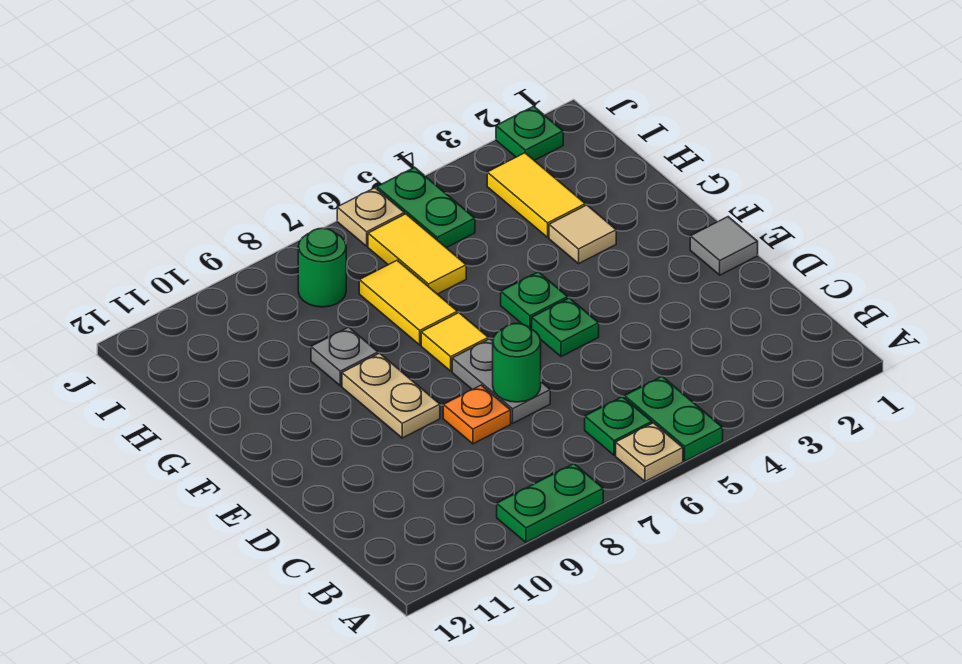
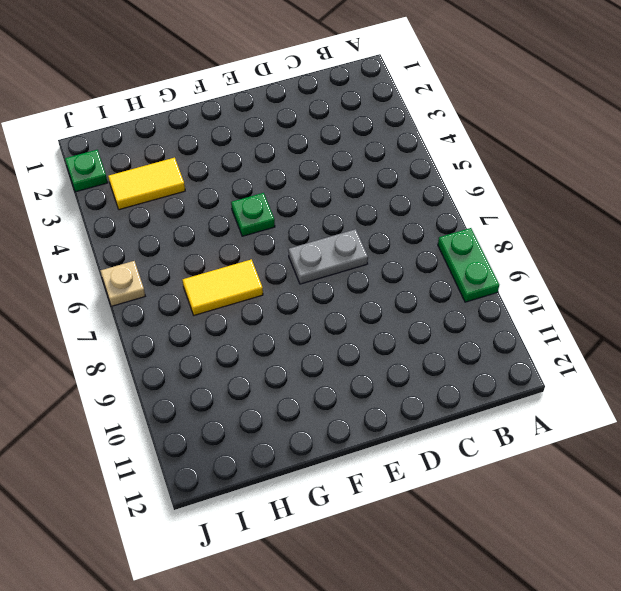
none -> green plate A5:B5 level 1
none -> tan plate A6 level 1
none -> green plate B6 level 1

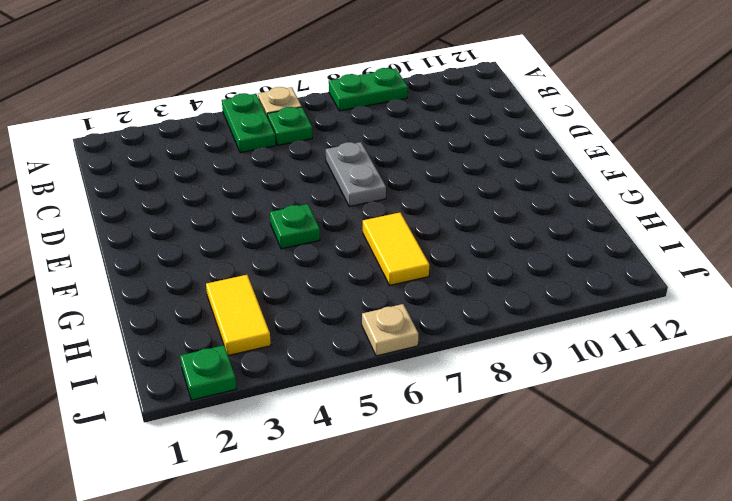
none -> orange plate D8 level 1
none -> grey tile E1 level 1
none -> green plate E5 level 1

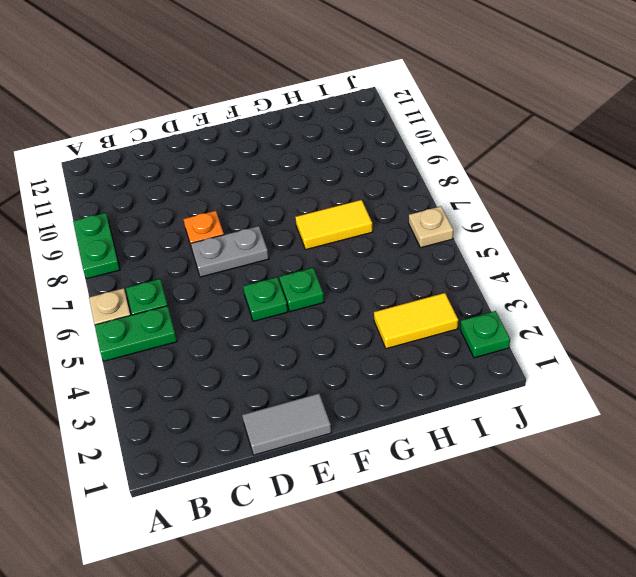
grey tile D1:E1 level 1 -> grey tile E1 level 1
none -> tan plate E9:F9 level 1
none -> yellow tile F7 level 1
none -> tan tile G3 level 1

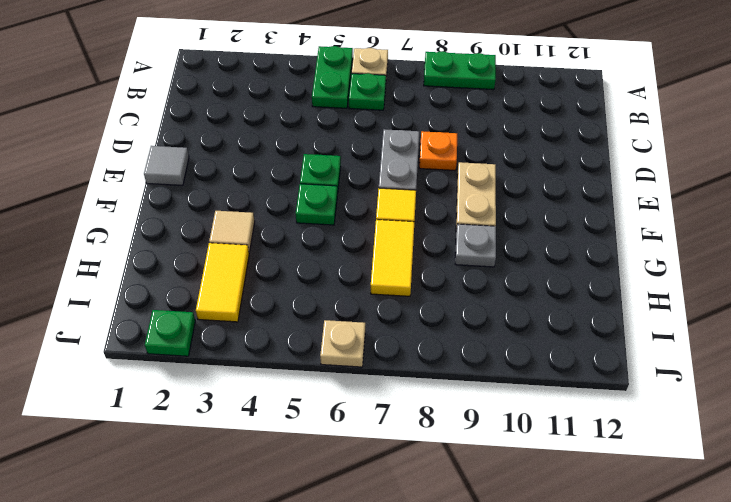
none -> yellow tile H6:I6 level 1
none -> green plate I5:J5 level 1
none -> green round brick I8 level 1

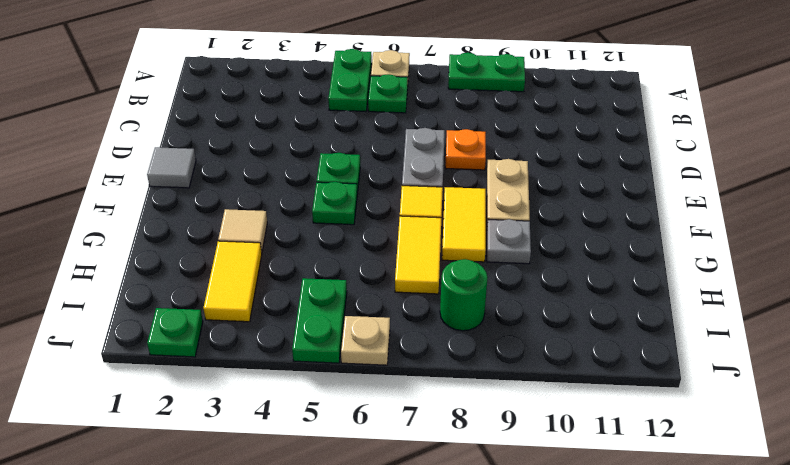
yellow tile F8:G8 level 1 -> yellow tile H6:I6 level 1
none -> green round brick D7 level 2

